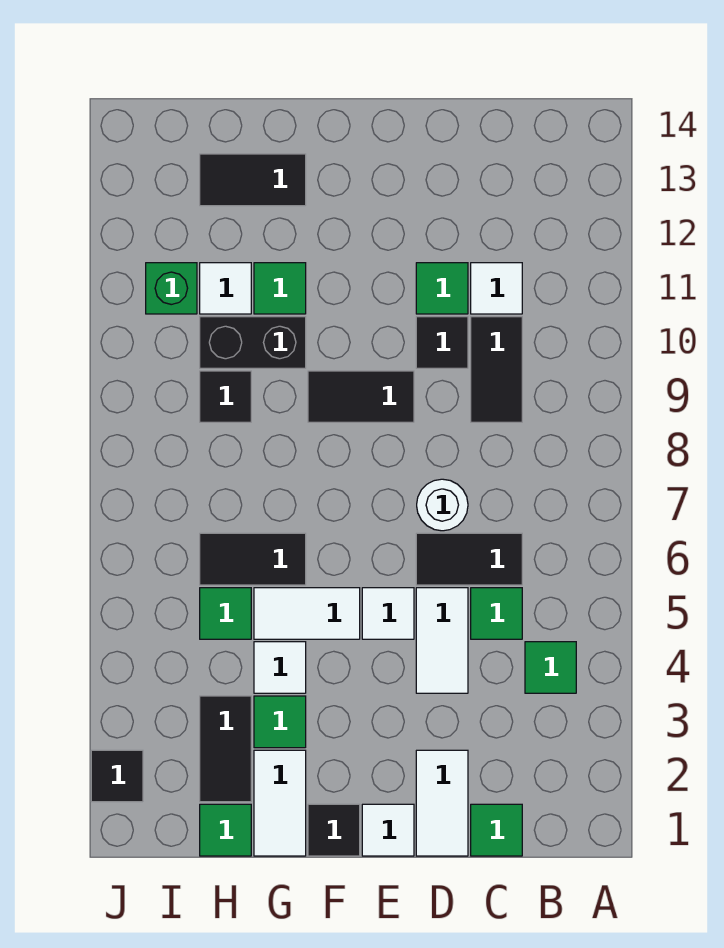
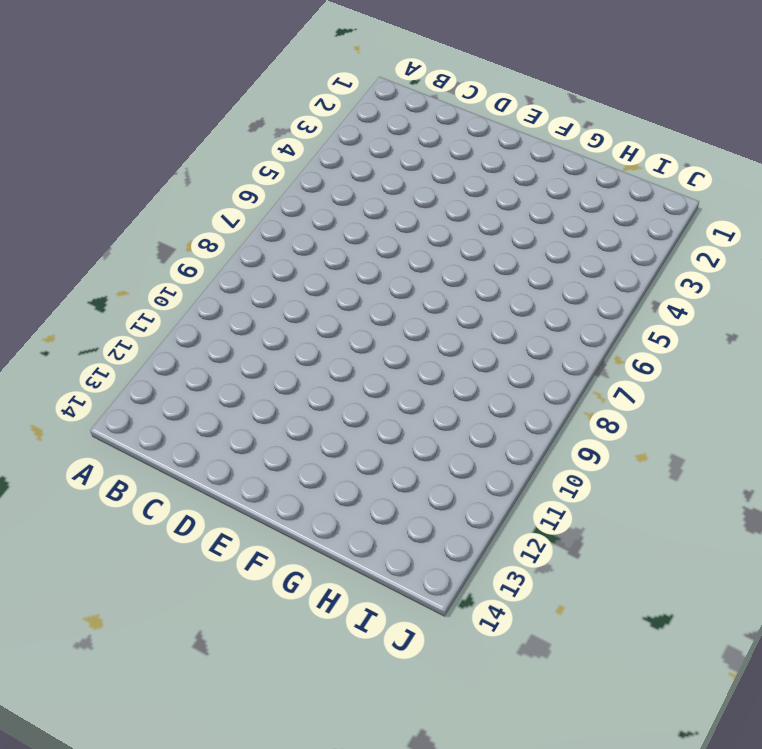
none -> green tile B4 level 1
none -> green tile C1 level 1
none -> green tile C5 level 1
none -> black tile C6:D6 level 1

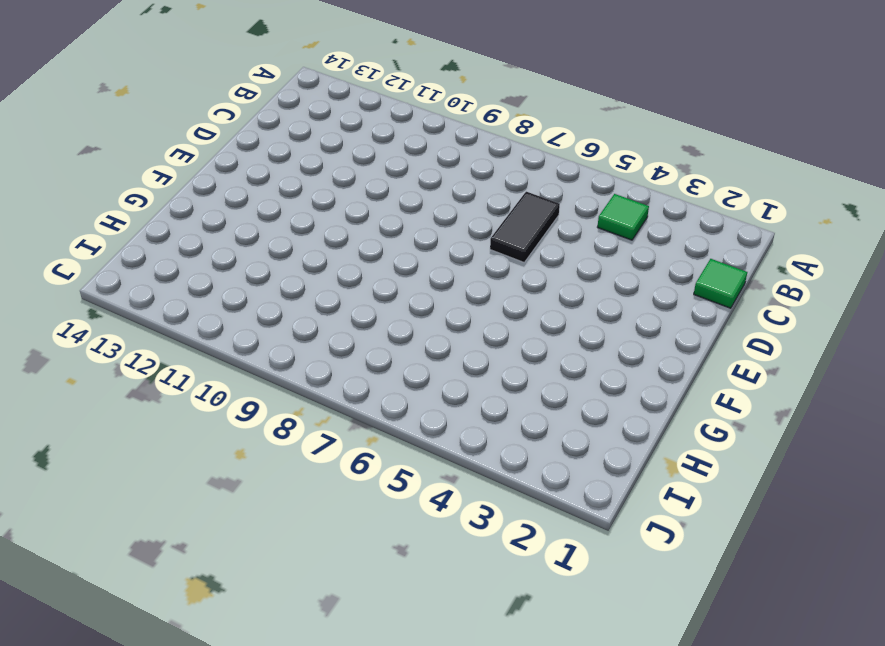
none -> green tile C5 level 1
none -> black tile C9:C10 level 1
none -> white tile C11 level 1
none -> white tile D1:D2 level 1

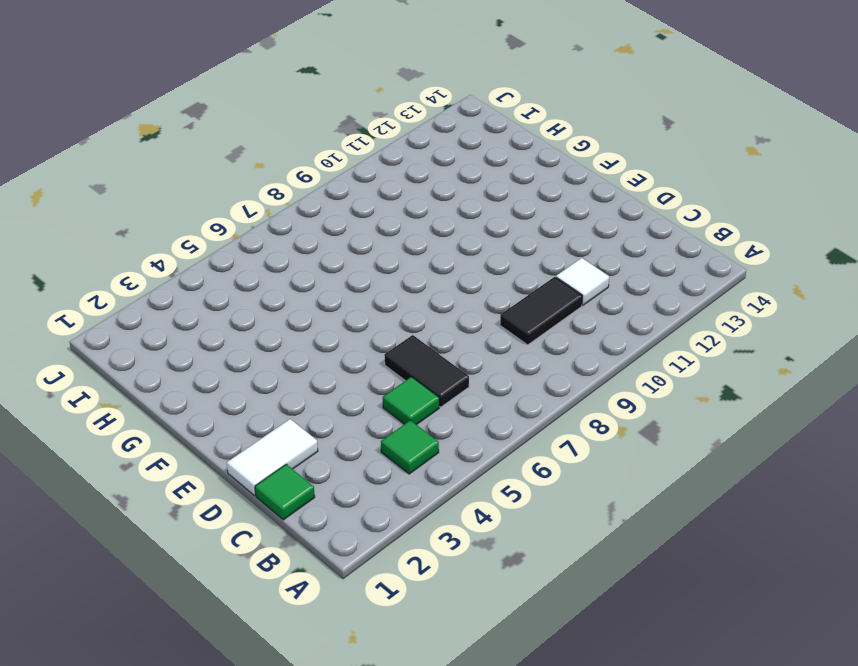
none -> white tile D4:D5 level 1
none -> white round brick D7 level 1
none -> black tile D10 level 1
none -> green tile D11 level 1

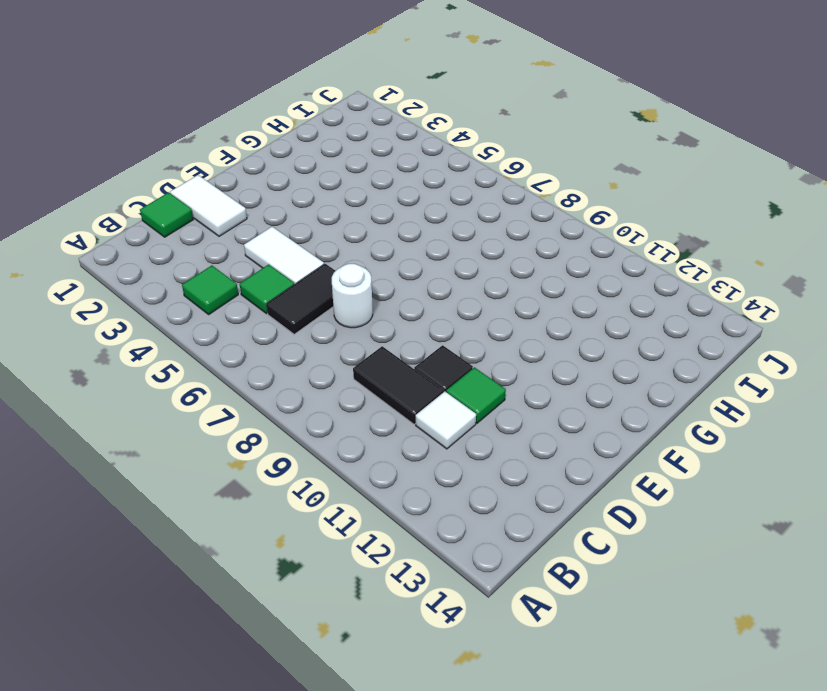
none -> white tile E1 level 1
none -> white tile E5 level 1
none -> black tile E9:F9 level 1
none -> black tile F1 level 1

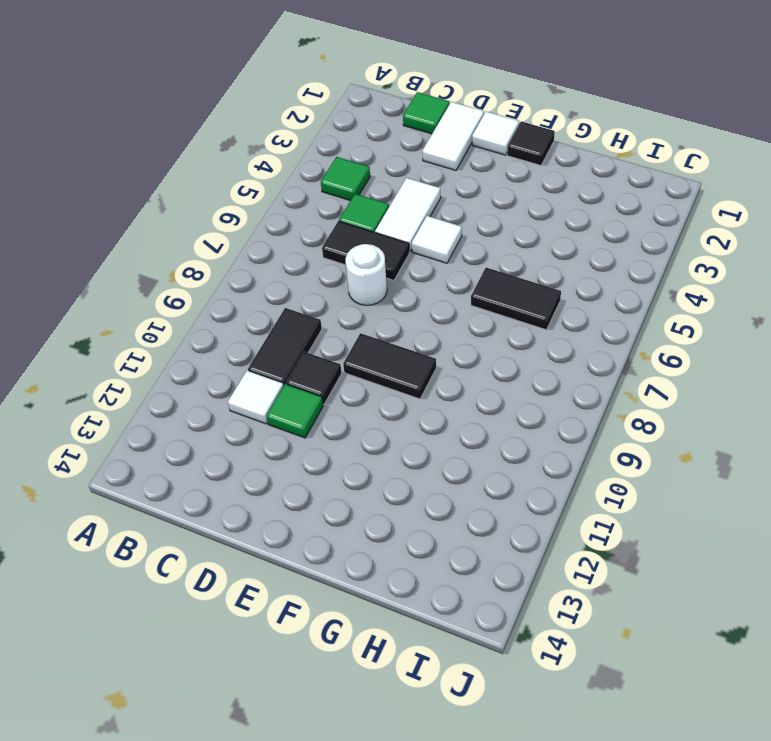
none -> white tile F5:G5 level 1
none -> white tile G1:G2 level 1
none -> green tile G3 level 1
none -> white tile G4 level 1

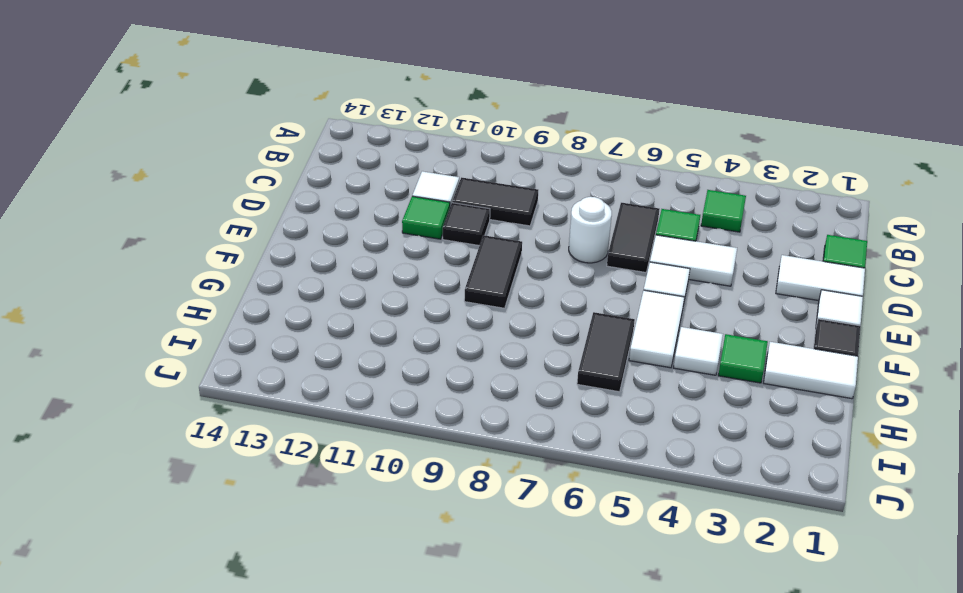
none -> black brick G10:H10 level 1
none -> green tile G11 level 1
none -> black tile G13:H13 level 1
none -> green tile H1 level 1

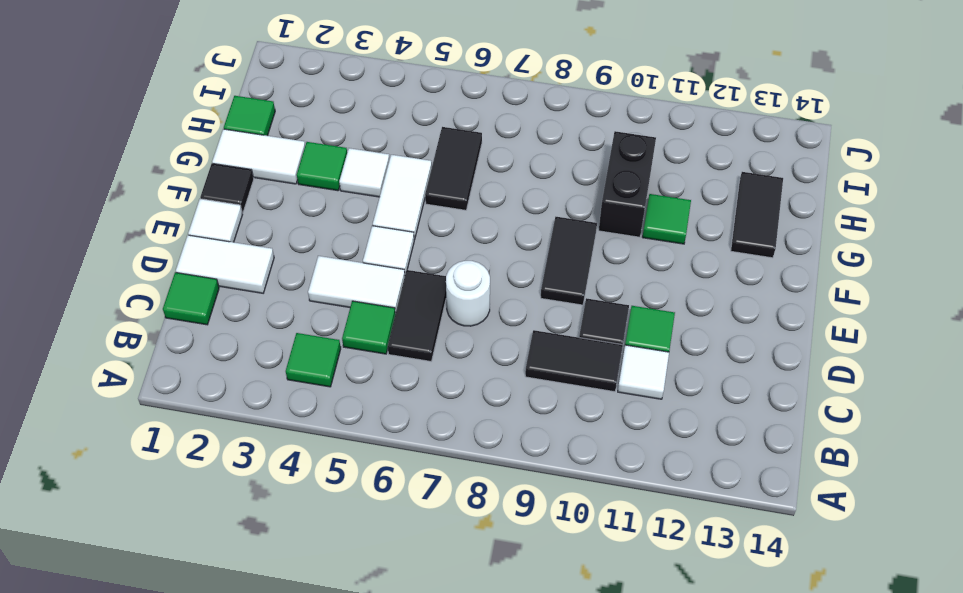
none -> black tile H2:H3 level 1
none -> green tile H5 level 1
none -> black tile H9 level 1
none -> white tile H11 level 1

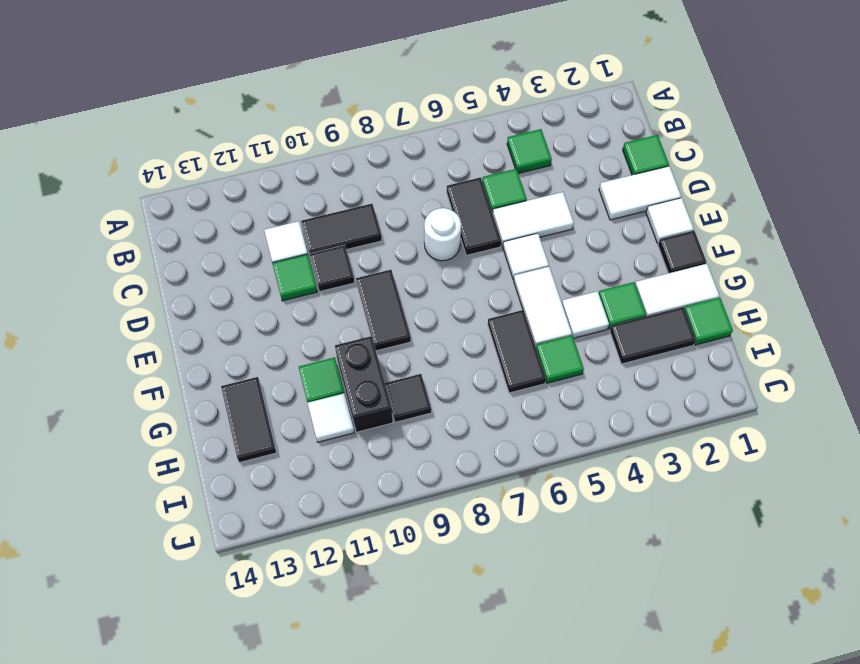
none -> green brick I11 level 1
none -> black tile J2 level 1

